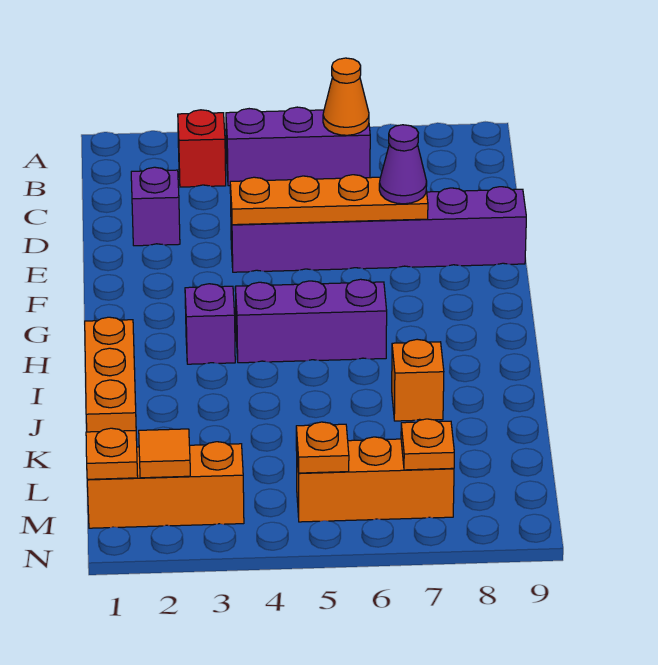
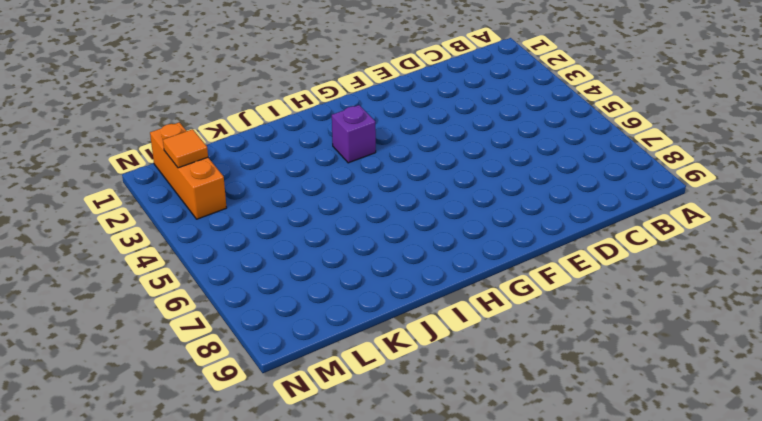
none -> red brick B3 level 1
none -> purple brick B4:B6 level 1
none -> purple brick D2 level 1

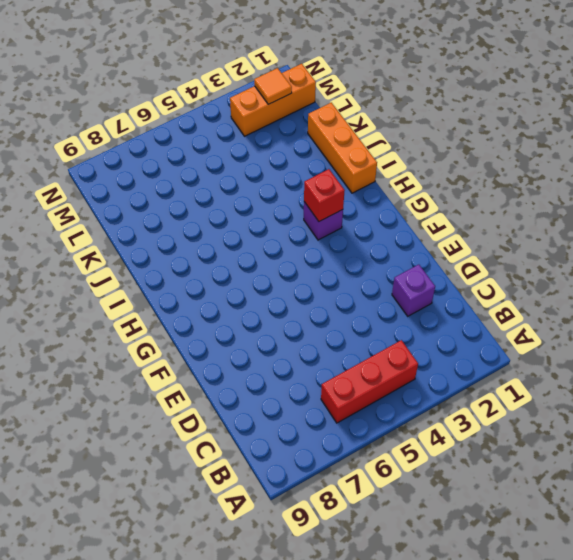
red brick B4:B6 level 1 -> purple brick B4:B6 level 1
red brick H3 level 2 -> red brick B3 level 1
none -> purple brick E4:E9 level 1
none -> purple brick H4:H6 level 1
none -> orange brick J7 level 1

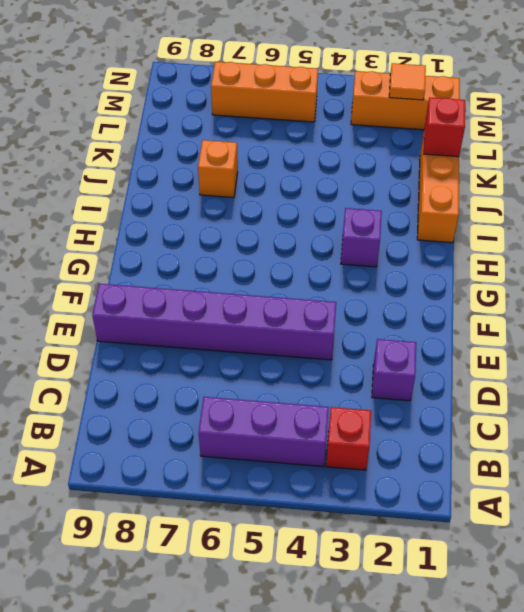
red brick K1 level 2 -> none
none -> purple brick H4:H6 level 1
none -> orange cone B6 level 2
none -> orange plate E4:E7 level 2

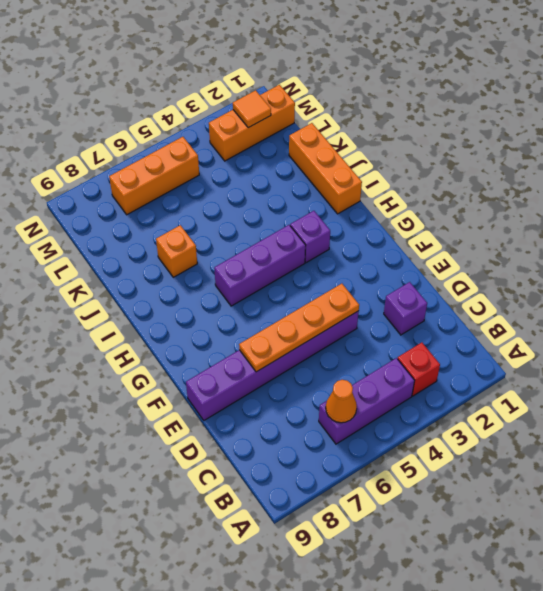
none -> orange plate M1 level 2
none -> orange plate M5 level 2
none -> orange plate M7 level 2

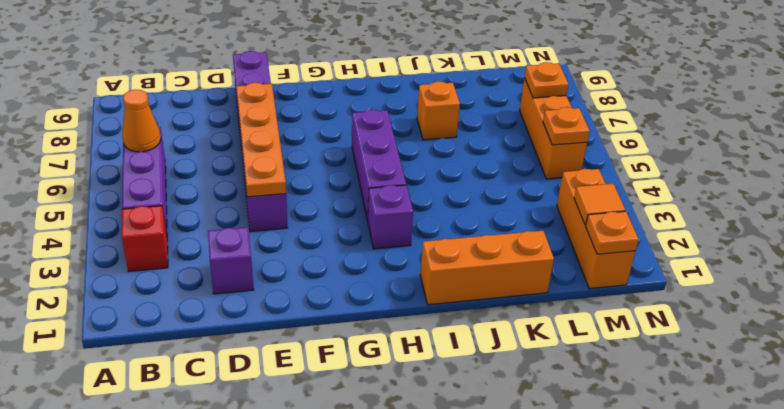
none -> purple cone E7 level 3

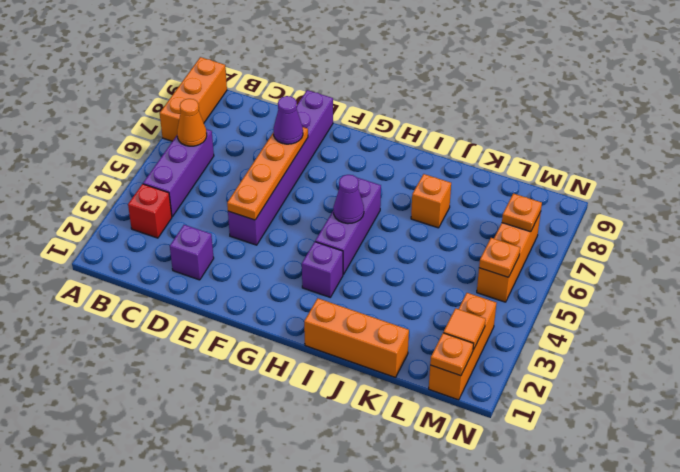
orange brick A7:A9 level 1 -> none
purple cone H5 level 2 -> none

